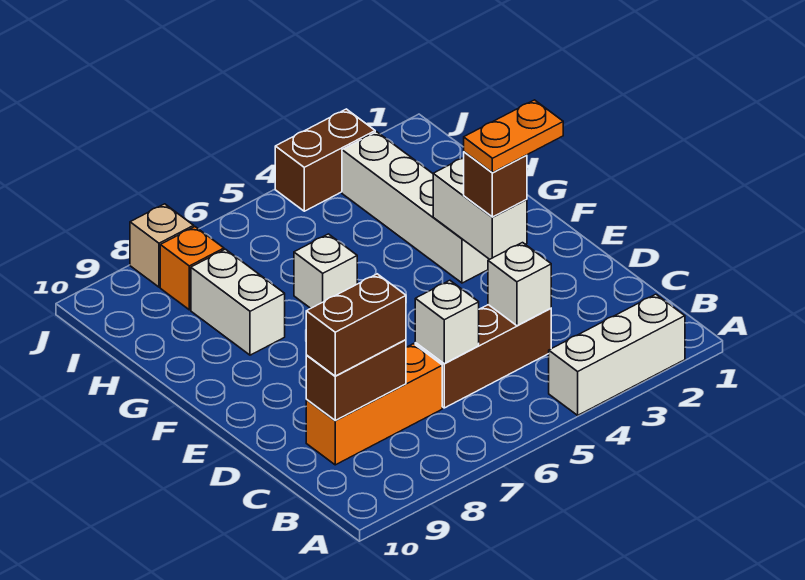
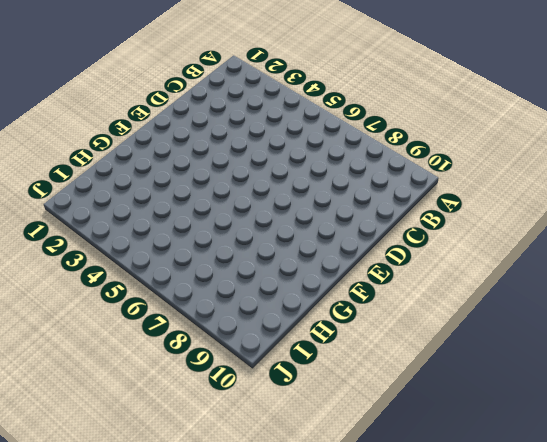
none -> white brick A2:A4 level 1
none -> brown brick C4:C6 level 1
none -> orange brick C7:C9 level 1

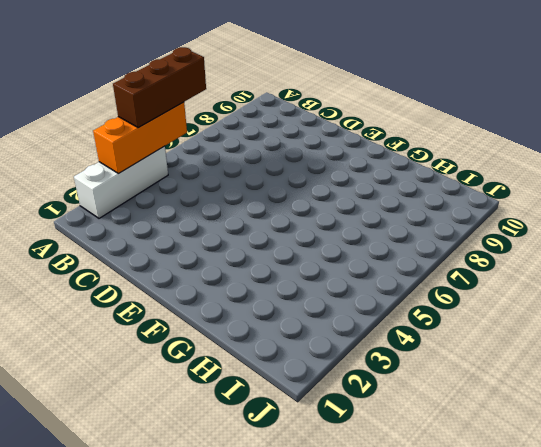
orange brick A3:A5 level 2 -> orange brick C7:C9 level 1
brown brick A4:A6 level 3 -> brown brick C4:C6 level 1
none -> white brick F3:I3 level 1
none -> white brick G6 level 1
none -> white brick G8:H8 level 1

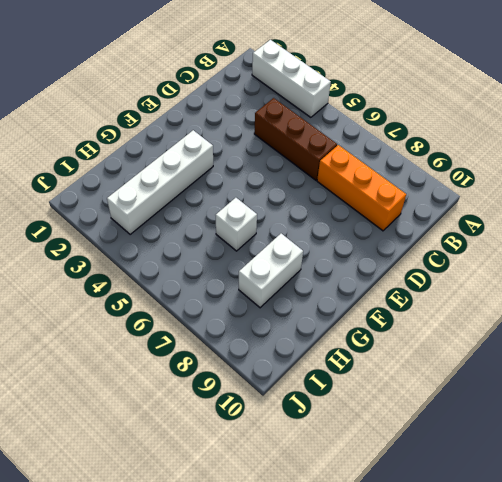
none -> orange brick I8 level 1
none -> brown brick J3:J4 level 1
none -> tan brick J8 level 1

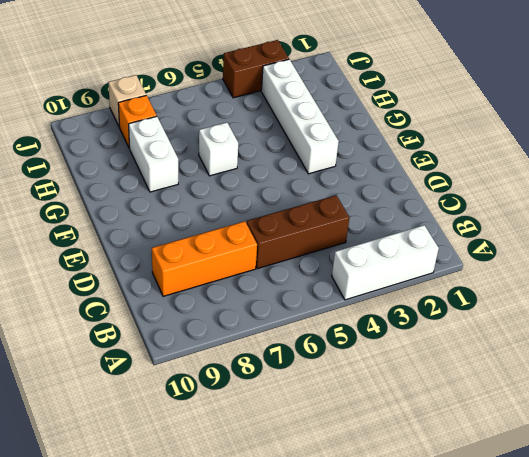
none -> white brick C4 level 2
none -> white brick C6 level 2
none -> brown brick C8:C9 level 2

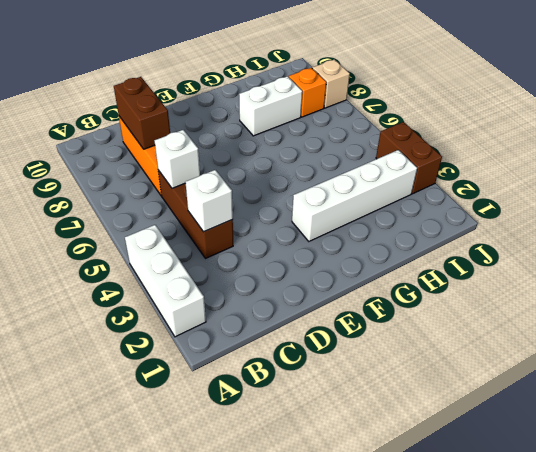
none -> white brick G6 level 1
none -> white brick E3:F3 level 2
none -> brown brick C8:C9 level 3

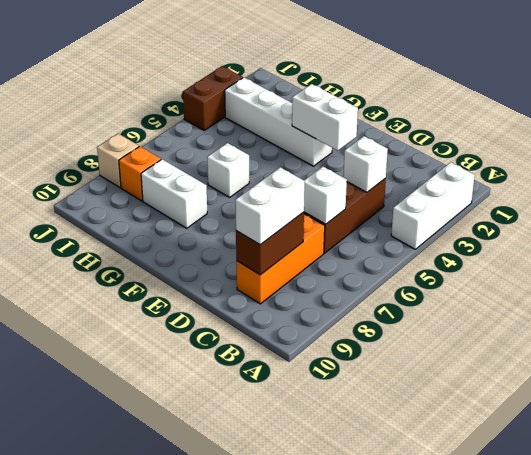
white brick C8:C9 level 3 -> brown brick C8:C9 level 3
none -> brown brick E3 level 3
none -> orange plate E2:E3 level 4

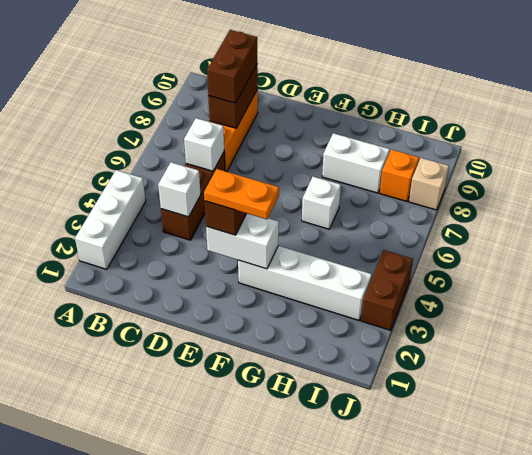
orange plate E3:F3 level 4 -> orange plate E2:E3 level 4

